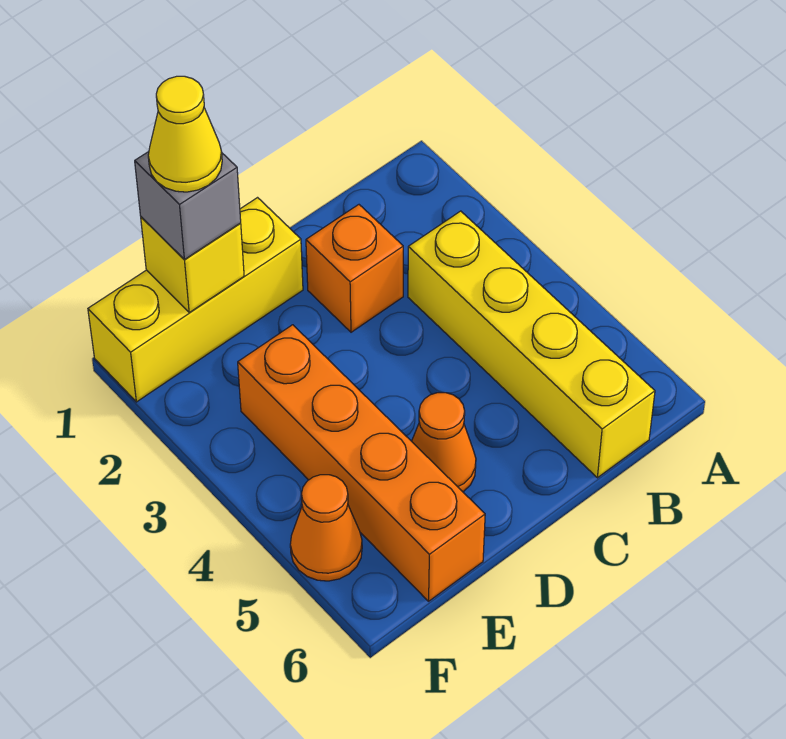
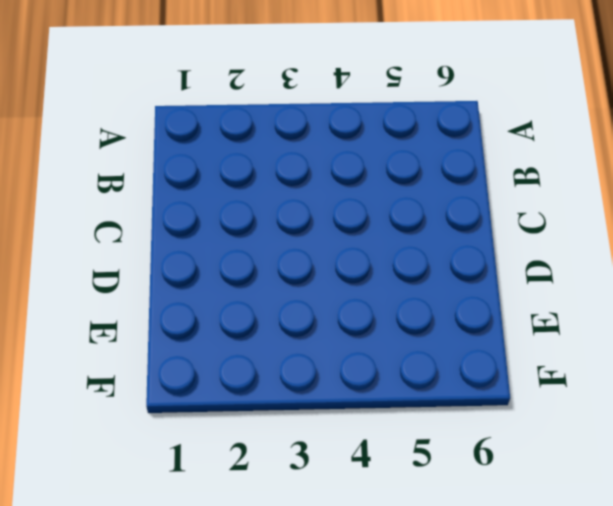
none -> yellow brick B3:B6 level 1
none -> orange brick C2 level 1

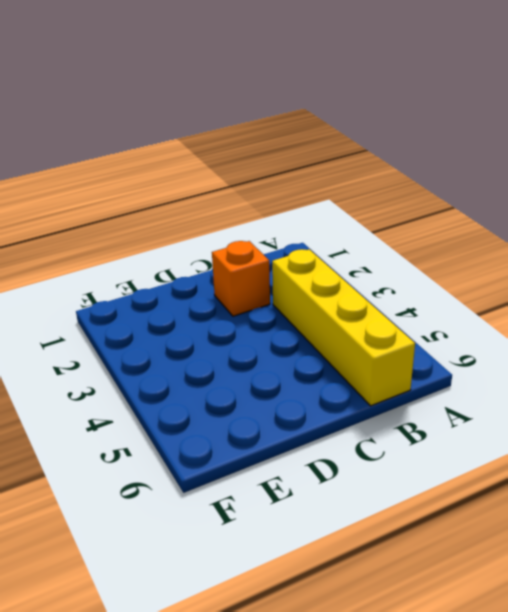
none -> yellow brick D1:F1 level 1
none -> orange cone D5 level 1

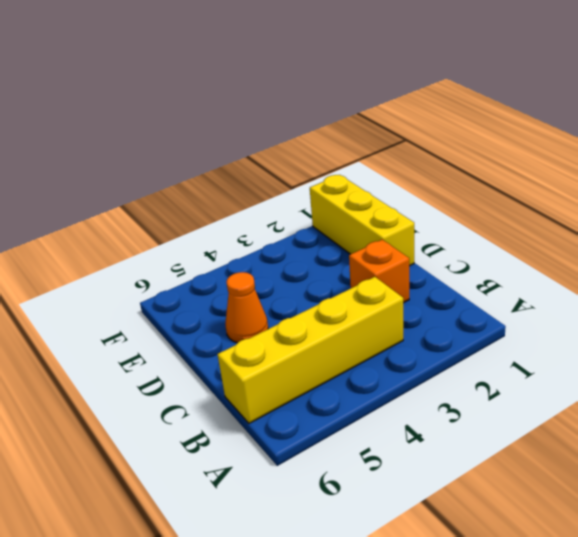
none -> orange brick E3:E6 level 1
none -> orange cone F5 level 1

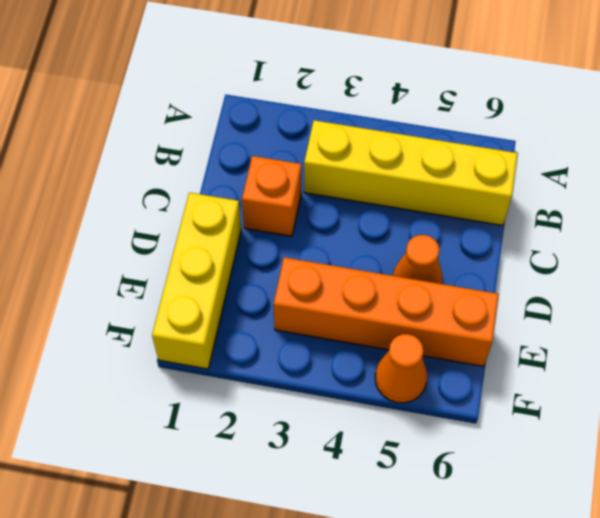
none -> yellow brick E1 level 2
none -> grey brick E1 level 3

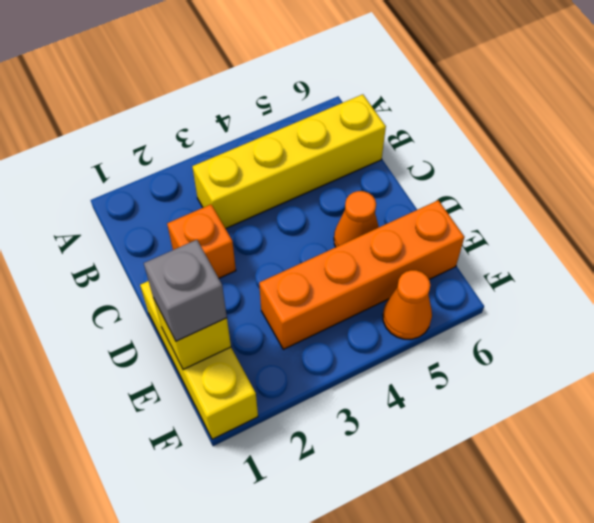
none -> yellow cone E1 level 4

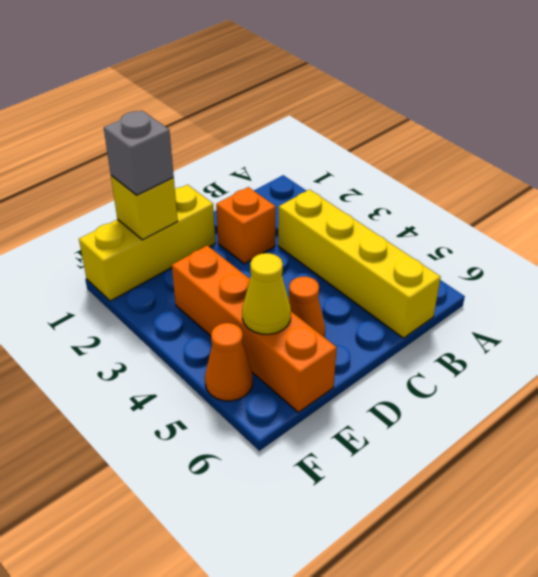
yellow cone E5 level 2 -> yellow cone E1 level 4

